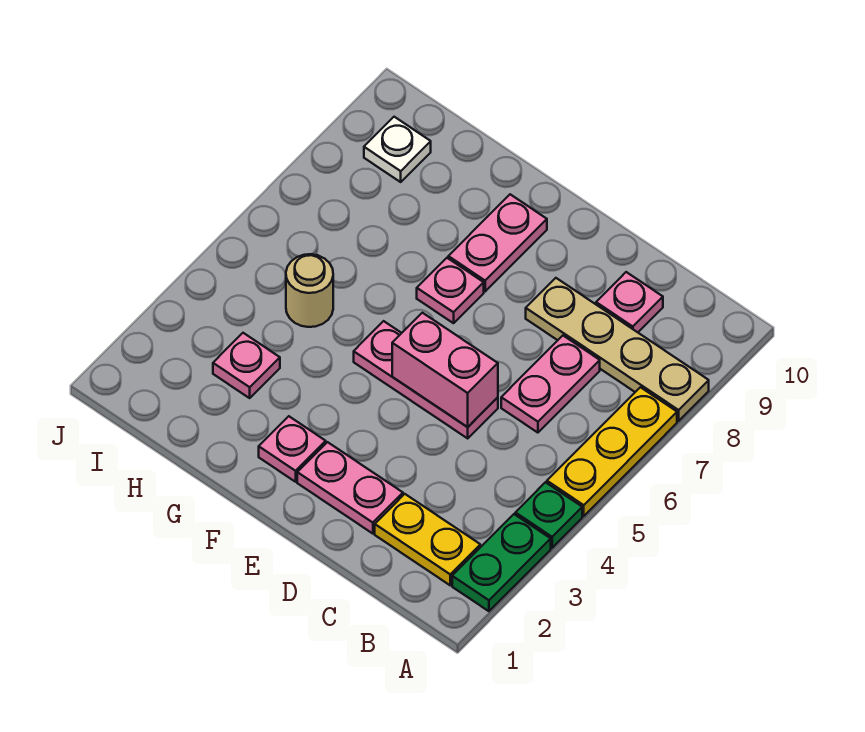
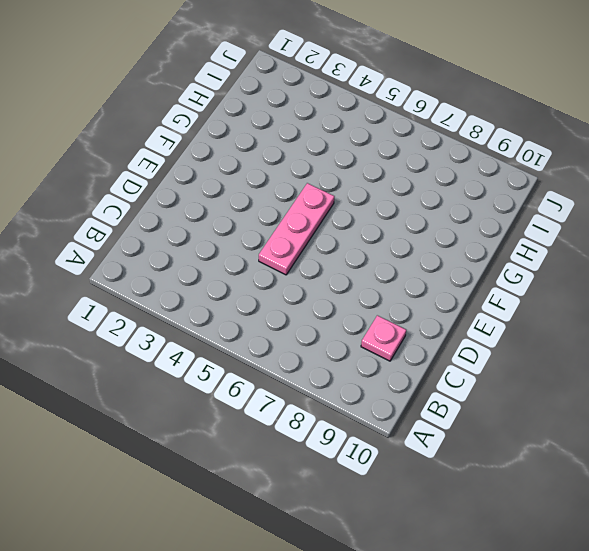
none -> green plate A2:A3 level 1
none -> green plate A4 level 1
none -> yellow plate A5:A7 level 1

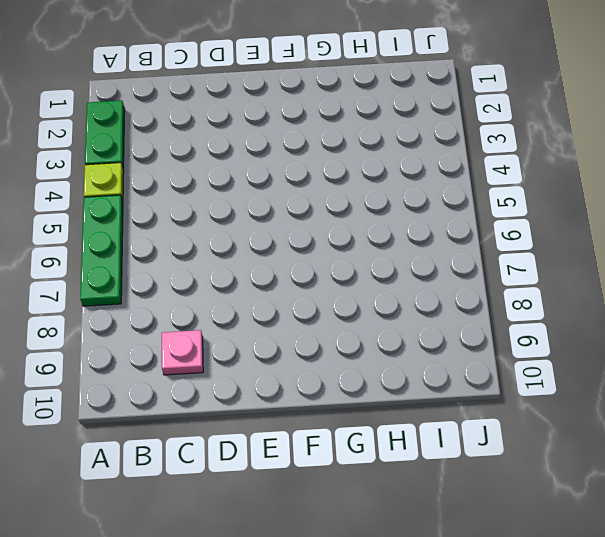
lime plate A4 level 1 -> green plate A4 level 1
green plate A5:A7 level 1 -> yellow plate A5:A7 level 1
none -> tan plate A8:D8 level 1
none -> yellow plate B2:C2 level 1
none -> pink plate C6:C7 level 1

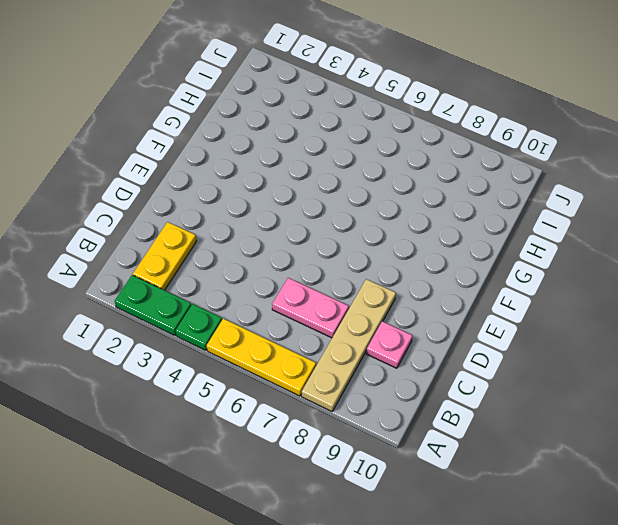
none -> pink plate D2:E2 level 1
none -> pink plate D5:F5 level 1
none -> pink plate F2 level 1

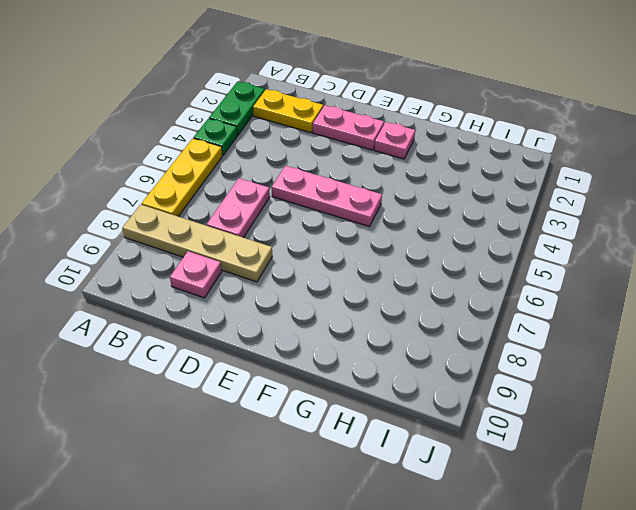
none -> pink plate F7 level 1
none -> pink plate F8:F9 level 1
none -> pink plate H3 level 1

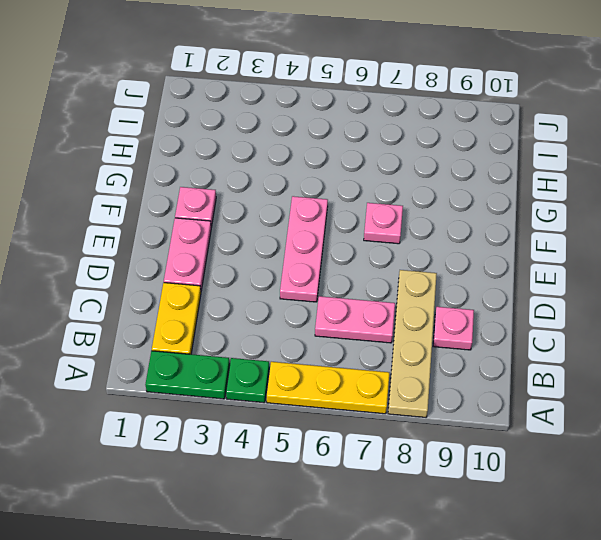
none -> pink plate F8:F9 level 1
none -> pink plate H3 level 1
none -> tan round brick H5 level 1

